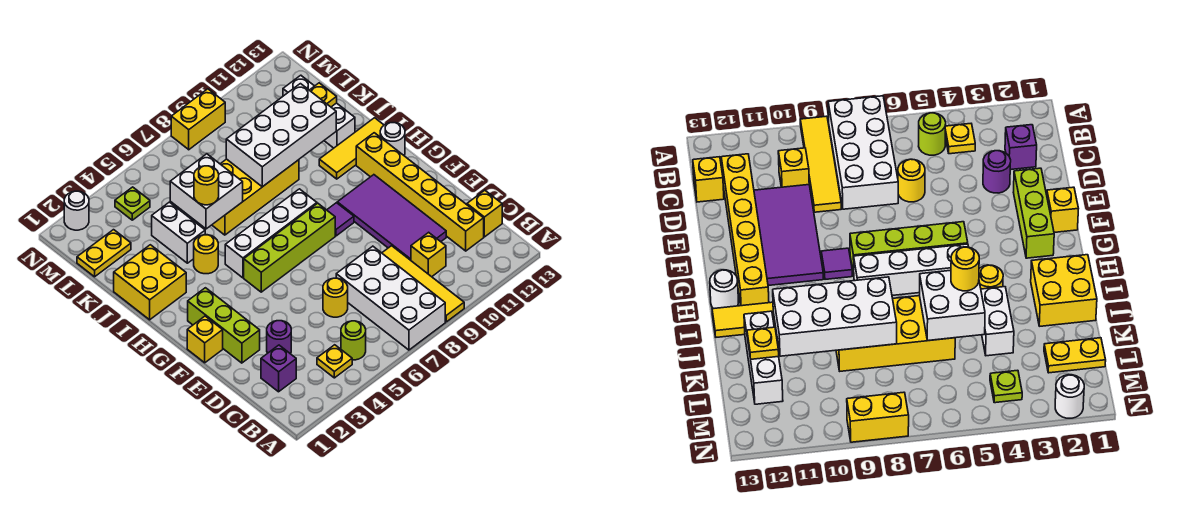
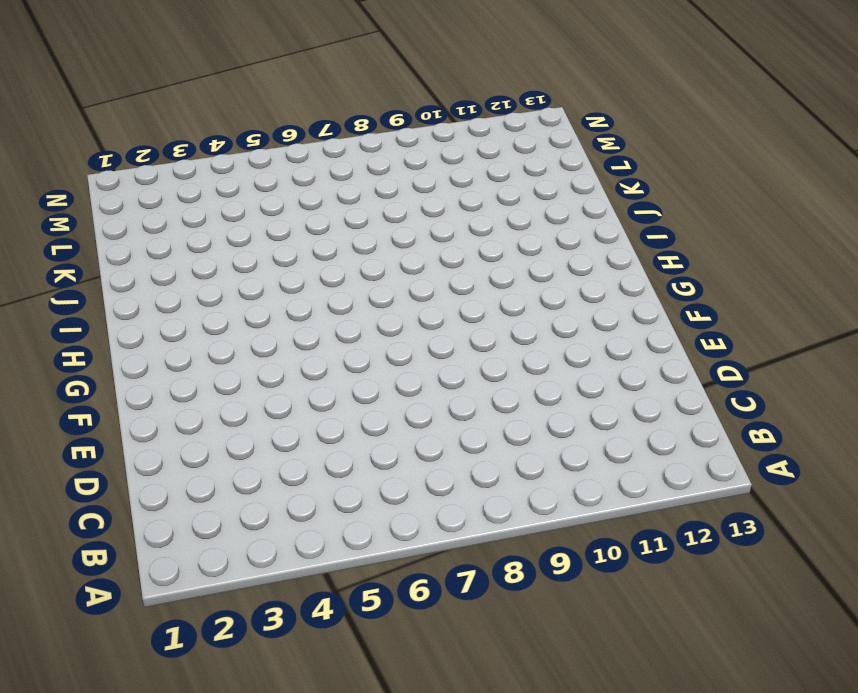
none -> white brick A7:D8 level 1
none -> yellow tile A9:D9 level 1
none -> yellow plate B4 level 1
none -> lime round brick B5 level 1

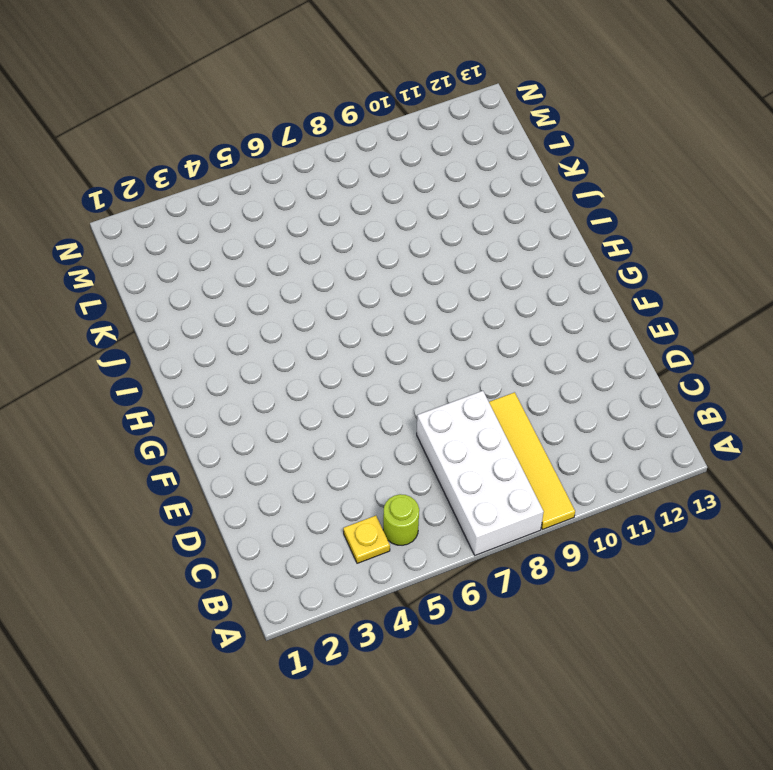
none -> purple brick C2 level 1
none -> yellow brick C10 level 1
none -> yellow brick C12:H12 level 1
none -> yellow brick C13 level 1

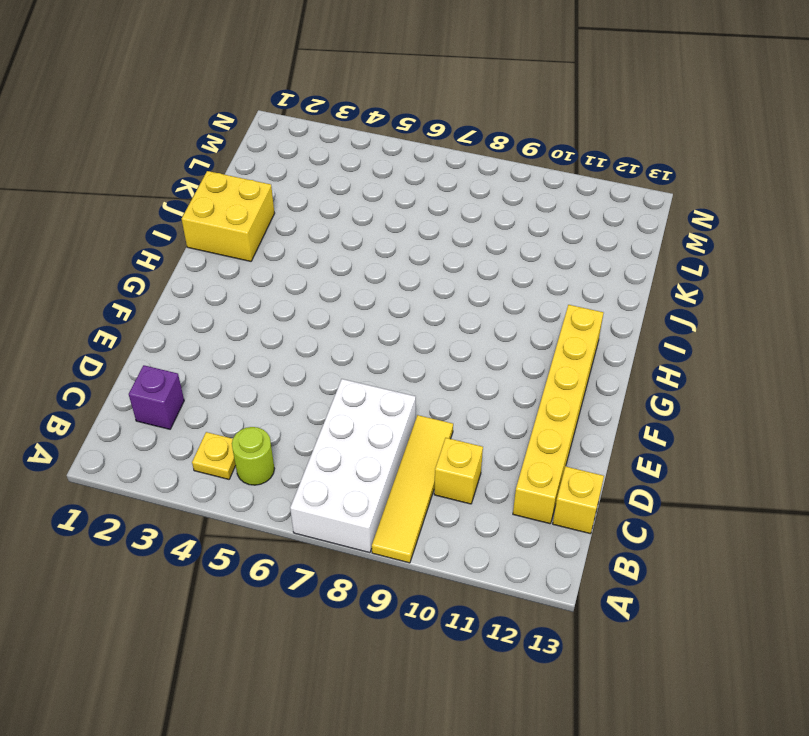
none -> purple round brick D3 level 1
none -> yellow round brick D6 level 1
none -> purple tile D10:G11 level 1
none -> lime brick E2:G2 level 1

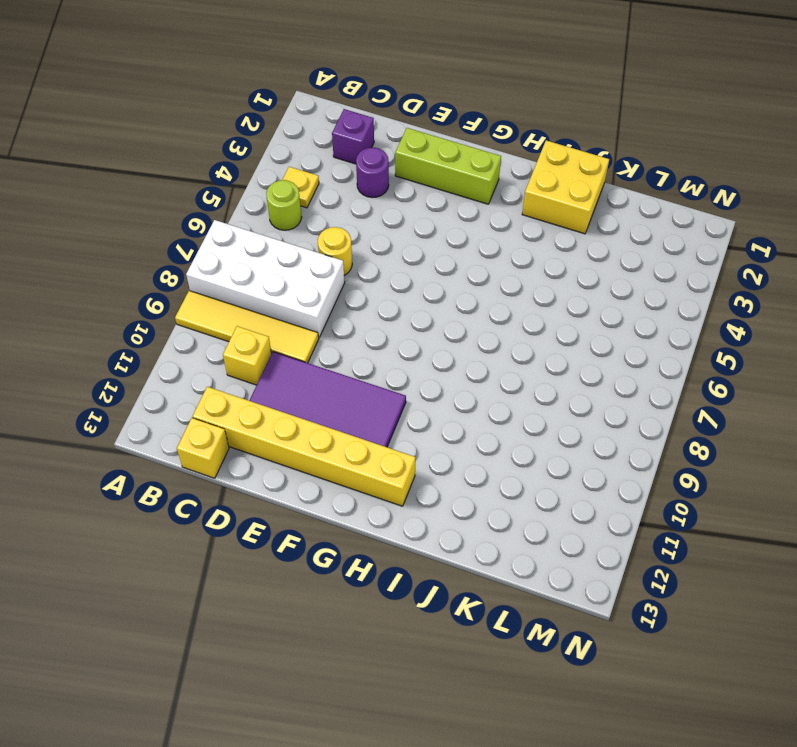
none -> yellow brick F1 level 1
none -> lime brick G5:G8 level 1
none -> purple tile G9 level 1
none -> white brick H5:H8 level 1

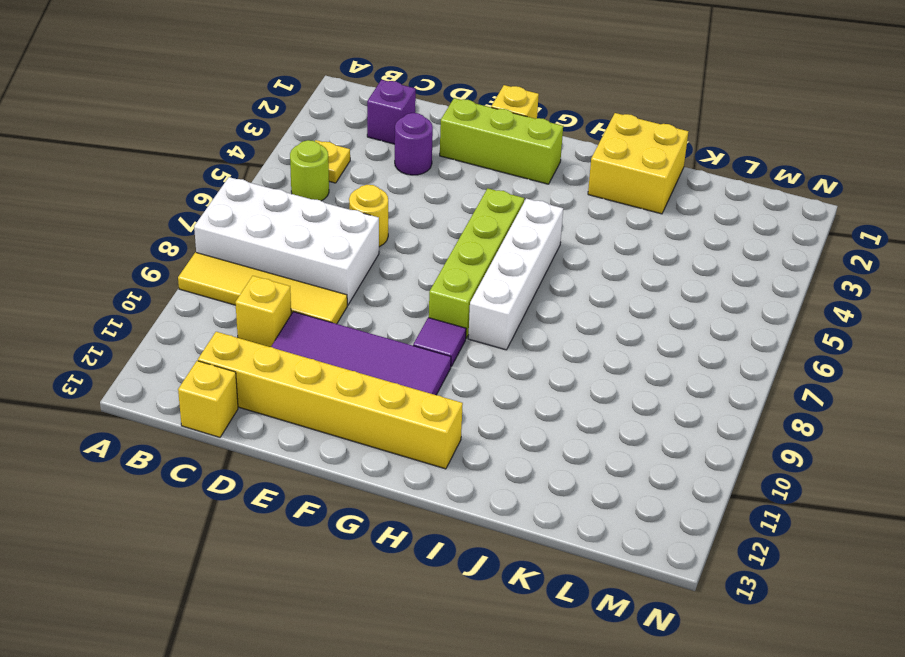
none -> white round brick H13 level 1
none -> yellow round brick I4 level 1
none -> yellow tile I11:I13 level 1
none -> white brick J4:K4 level 1

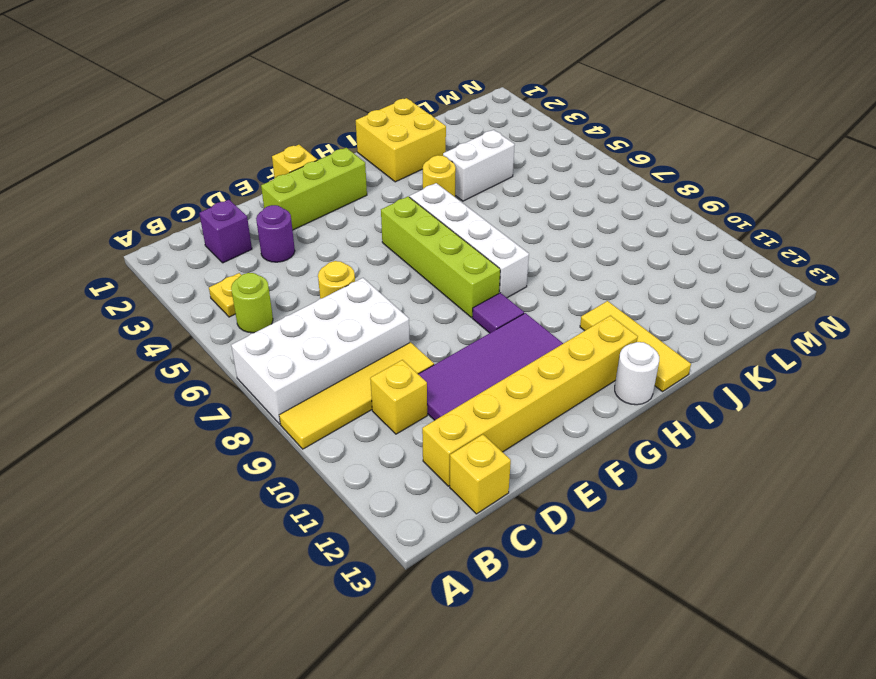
none -> yellow brick J6:K9 level 1
none -> white brick J12:L12 level 1
none -> yellow plate L1:L2 level 1
none -> lime plate M4 level 1

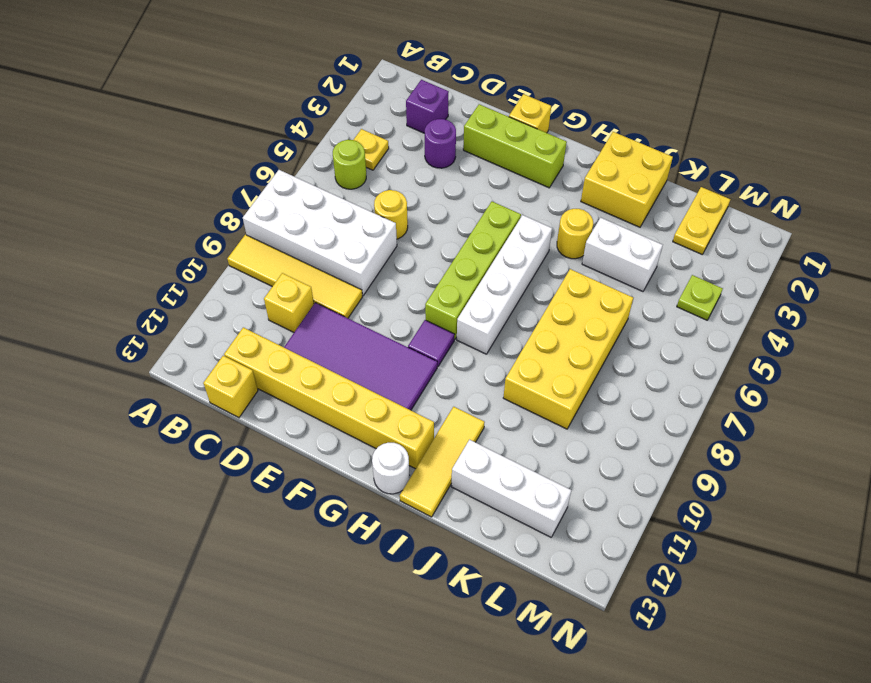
none -> white round brick N2 level 1
none -> yellow brick N8:N9 level 1
none -> white brick J5:K6 level 2
none -> white brick J8:K11 level 2

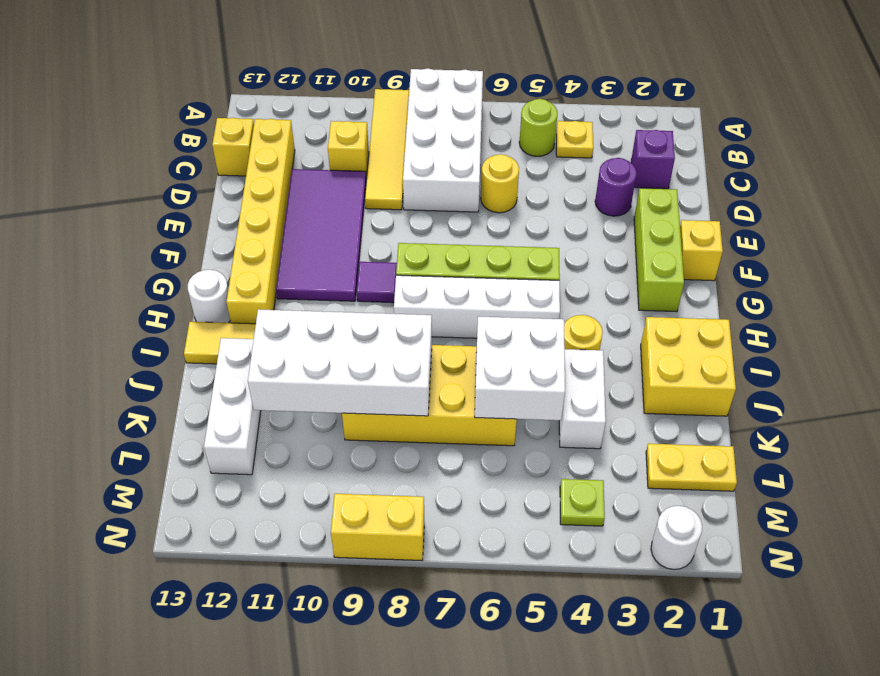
none -> yellow plate K12 level 2
none -> yellow round brick J5 level 3

